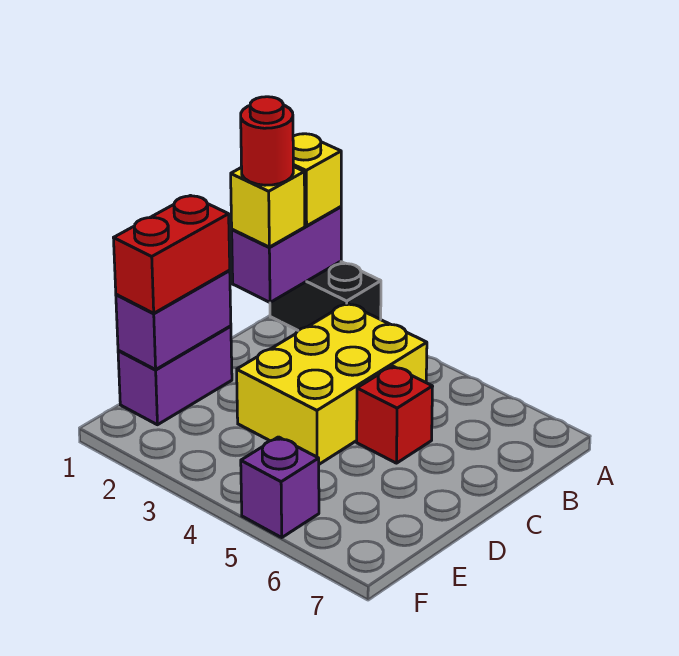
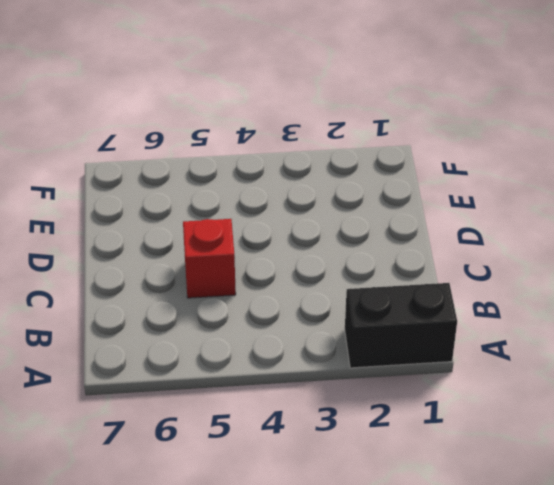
none -> yellow brick B3:D4 level 1
none -> purple brick D1:E1 level 1

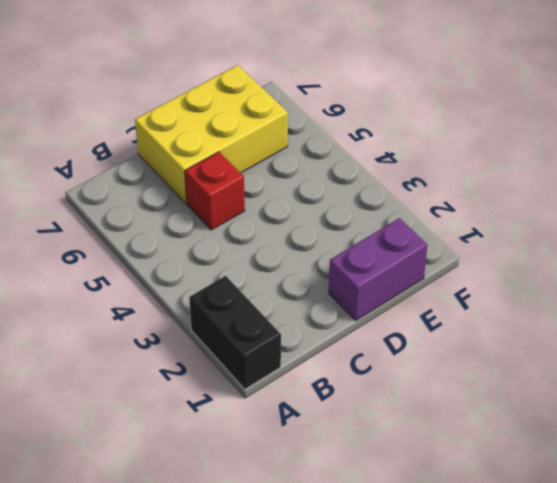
yellow brick C6:E7 level 1 -> yellow brick B3:D4 level 1
none -> purple brick F5 level 1
none -> purple brick A1:B1 level 2

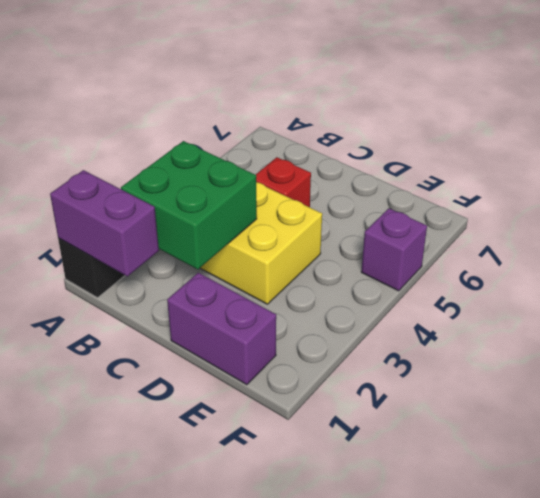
green brick B2:C3 level 2 -> none
none -> purple brick D1:E1 level 2
none -> yellow brick A1 level 3

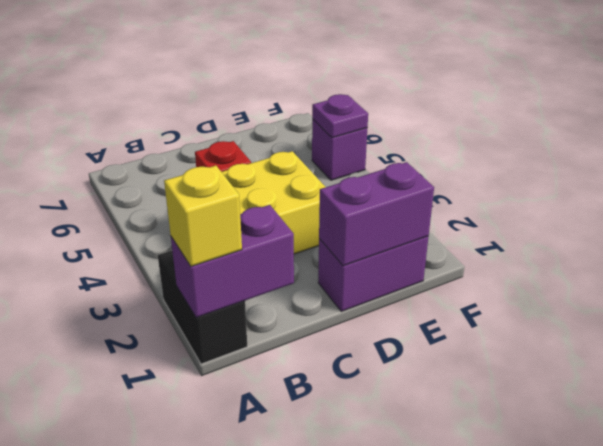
purple plate F5 level 2 -> none
none -> yellow brick B1 level 3
none -> red brick D1:E1 level 3

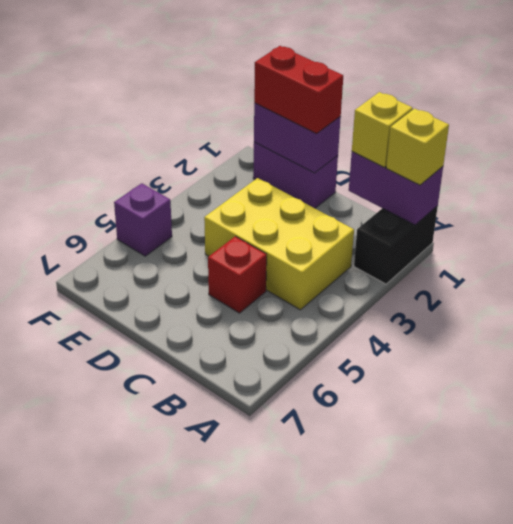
none -> red round brick B1 level 4

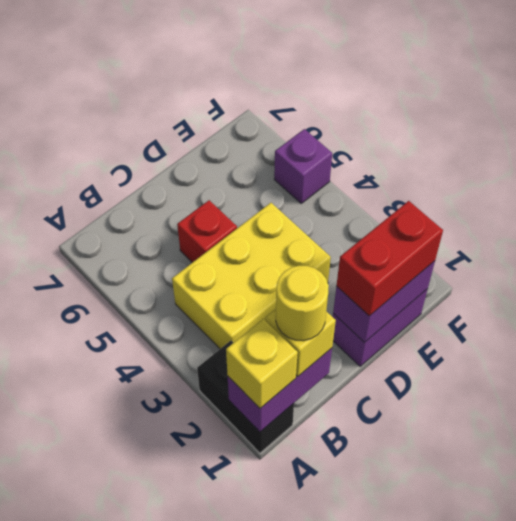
yellow round brick B1 level 4 -> red round brick B1 level 4

